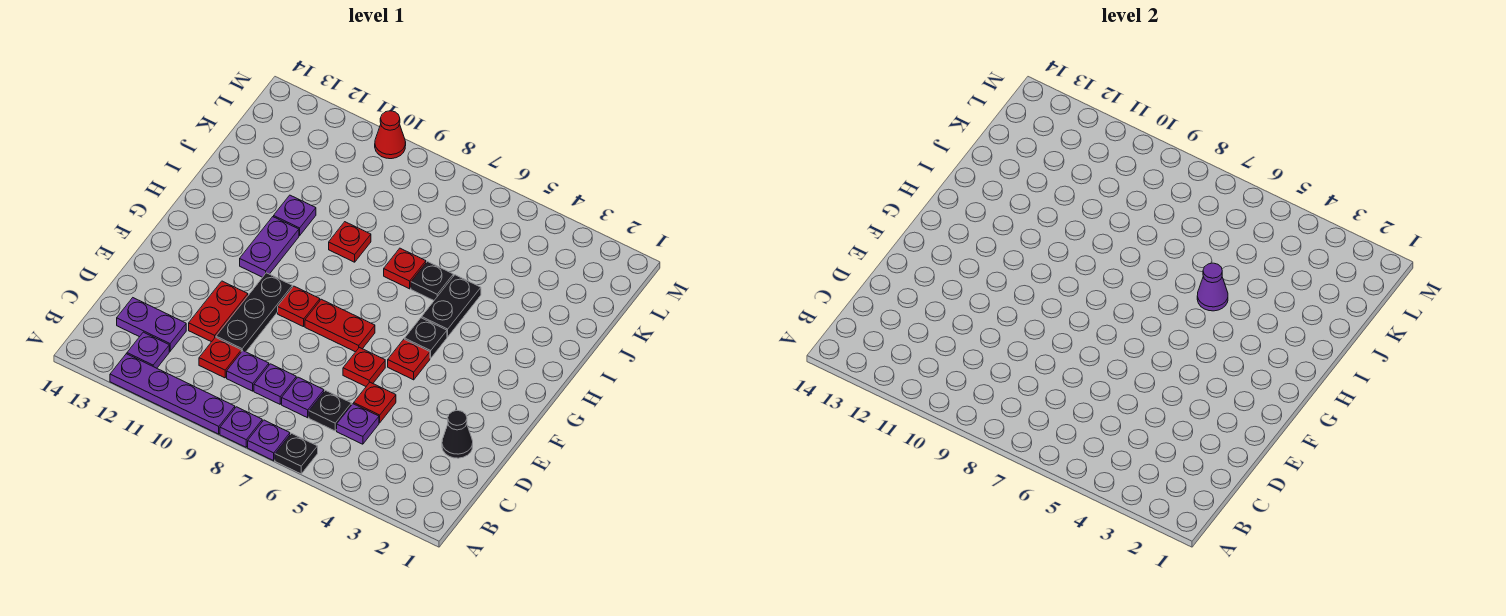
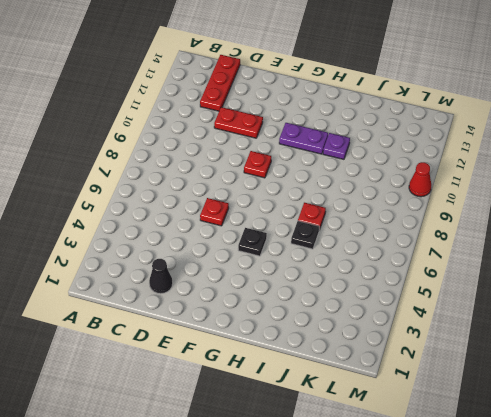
red plate C12:C14 level 1 -> purple plate C12:C13 level 1
none -> black plate A6 level 1
none -> purple plate A7 level 1
none -> purple plate A8 level 1

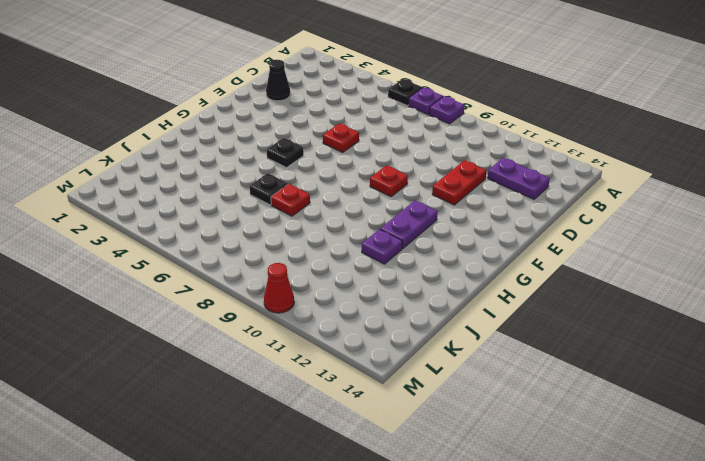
none -> purple plate A9:A12 level 1
none -> purple plate B12 level 1
none -> purple plate C5 level 1

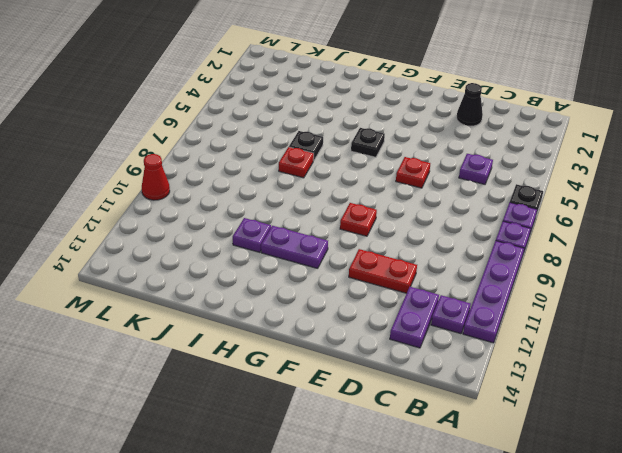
none -> black plate C6 level 1
none -> purple plate C7 level 1
none -> purple plate C8 level 1

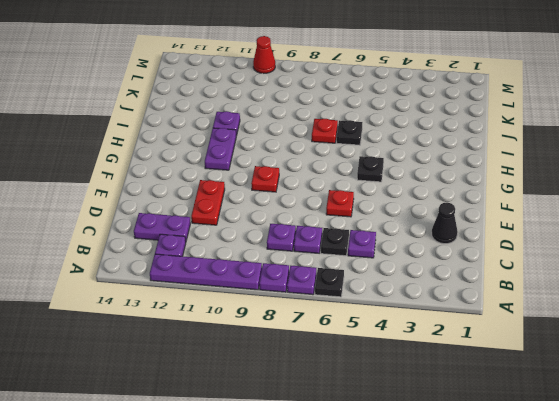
none -> purple plate C9 level 1
none -> red plate C10 level 1
none -> red plate D5 level 1

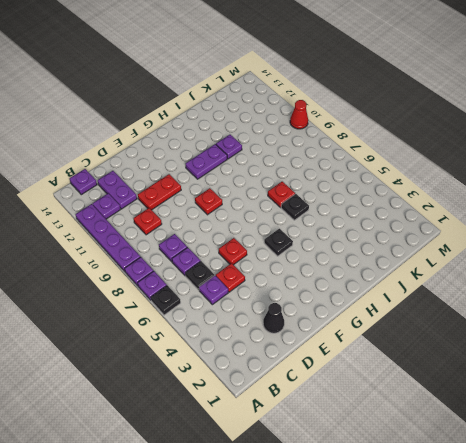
purple plate B14 level 1 -> purple plate C9 level 1
none -> black plate D10:F10 level 1
none -> red plate F5 level 1
none -> red plate F7:F8 level 1

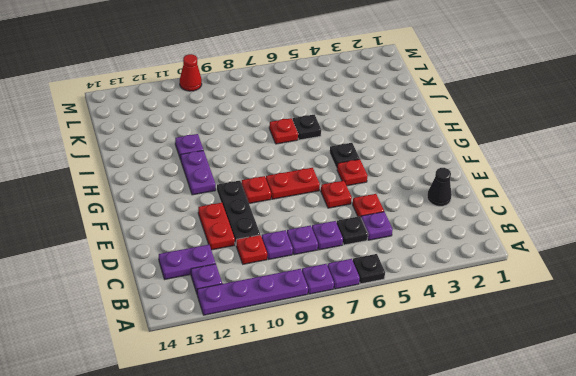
none -> black plate H5:I5 level 1
none -> red plate I9 level 1
none -> purple cone I5 level 2

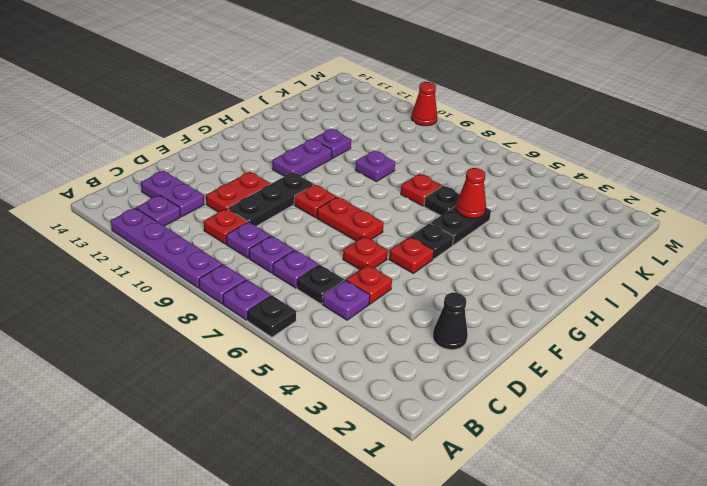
red cone I5 level 2 -> purple cone I5 level 2
purple plate I9 level 1 -> red plate I9 level 1

